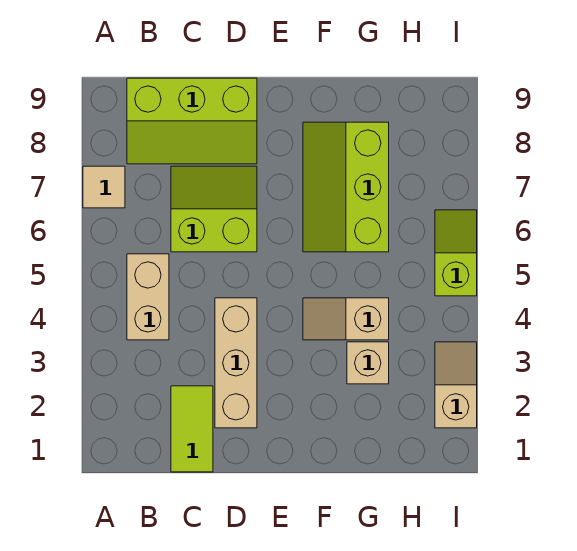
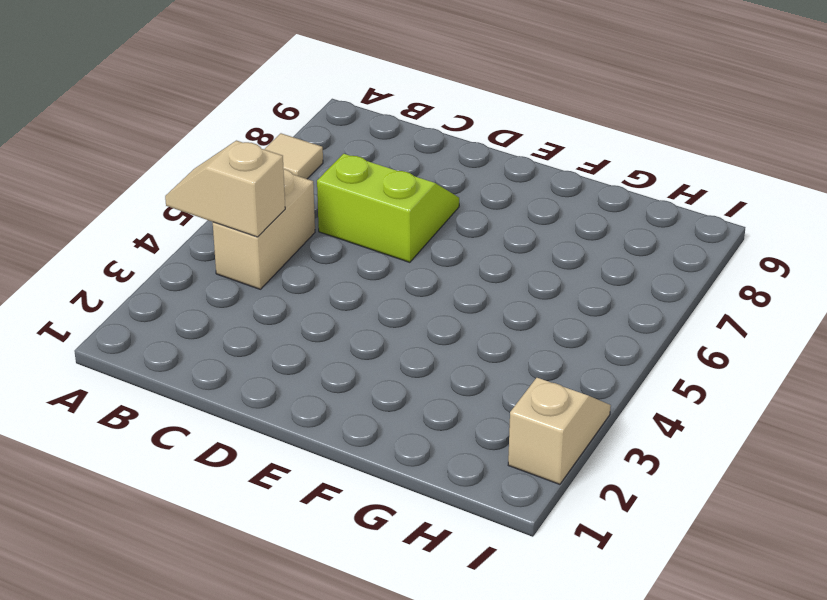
tan slope A4:B4 level 2 top B -> tan slope F4:G4 level 1 top G
none -> lime slope B8:D9 level 1 top 9
none -> lime tile C1:C2 level 1

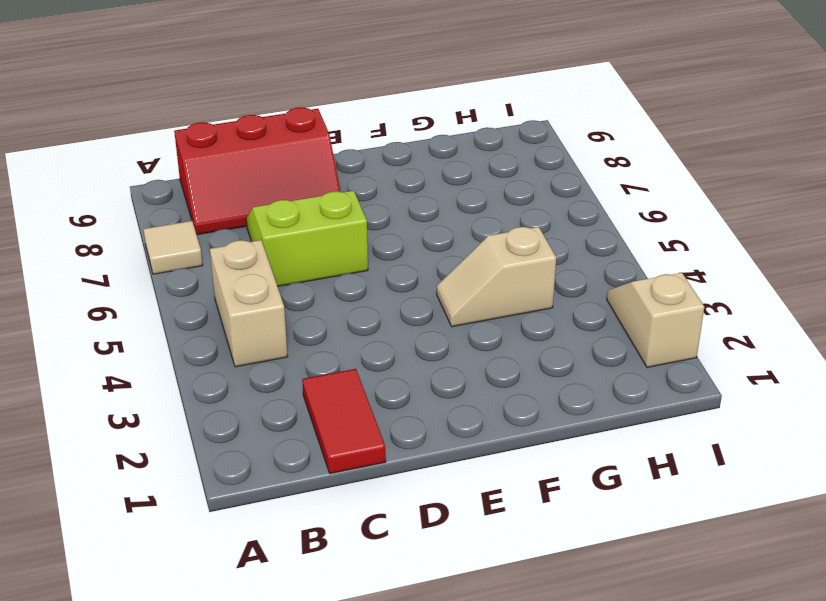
red slope B8:D9 level 1 top 9 -> lime slope B8:D9 level 1 top 9
red tile C1:C2 level 1 -> lime tile C1:C2 level 1
none -> tan brick D2:D4 level 1
none -> lime slope F6:G8 level 1 top G

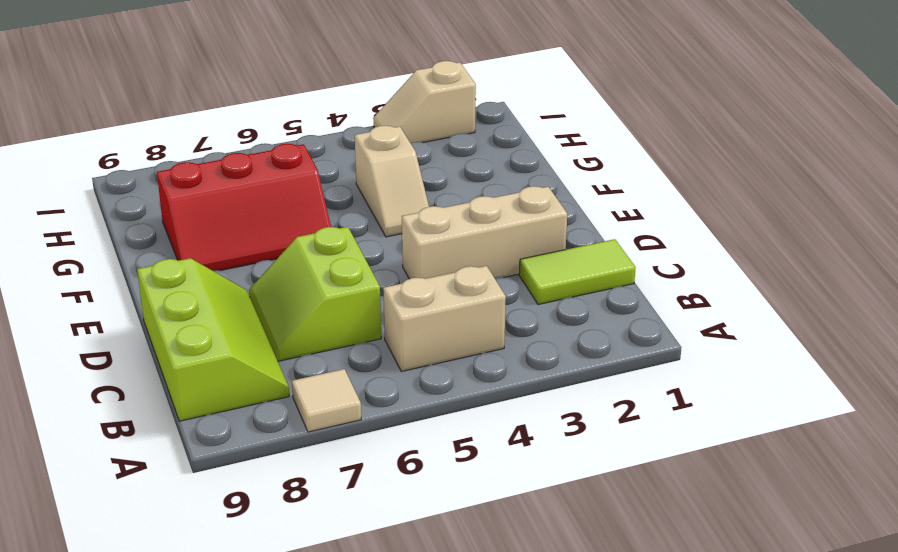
red slope F6:G8 level 1 top G -> lime slope F6:G8 level 1 top G
none -> tan brick G3 level 1
none -> lime slope I5:I6 level 1 top 5

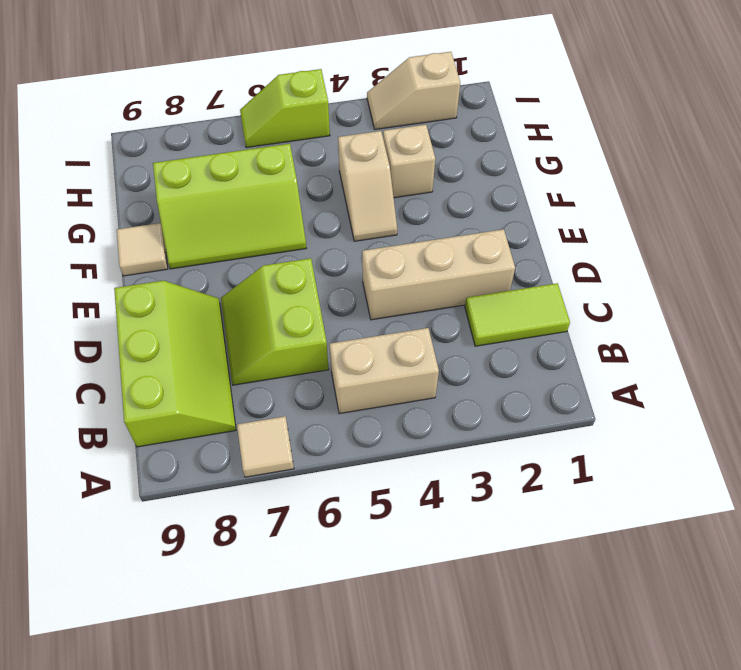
tan tile F9 level 1 -> none

